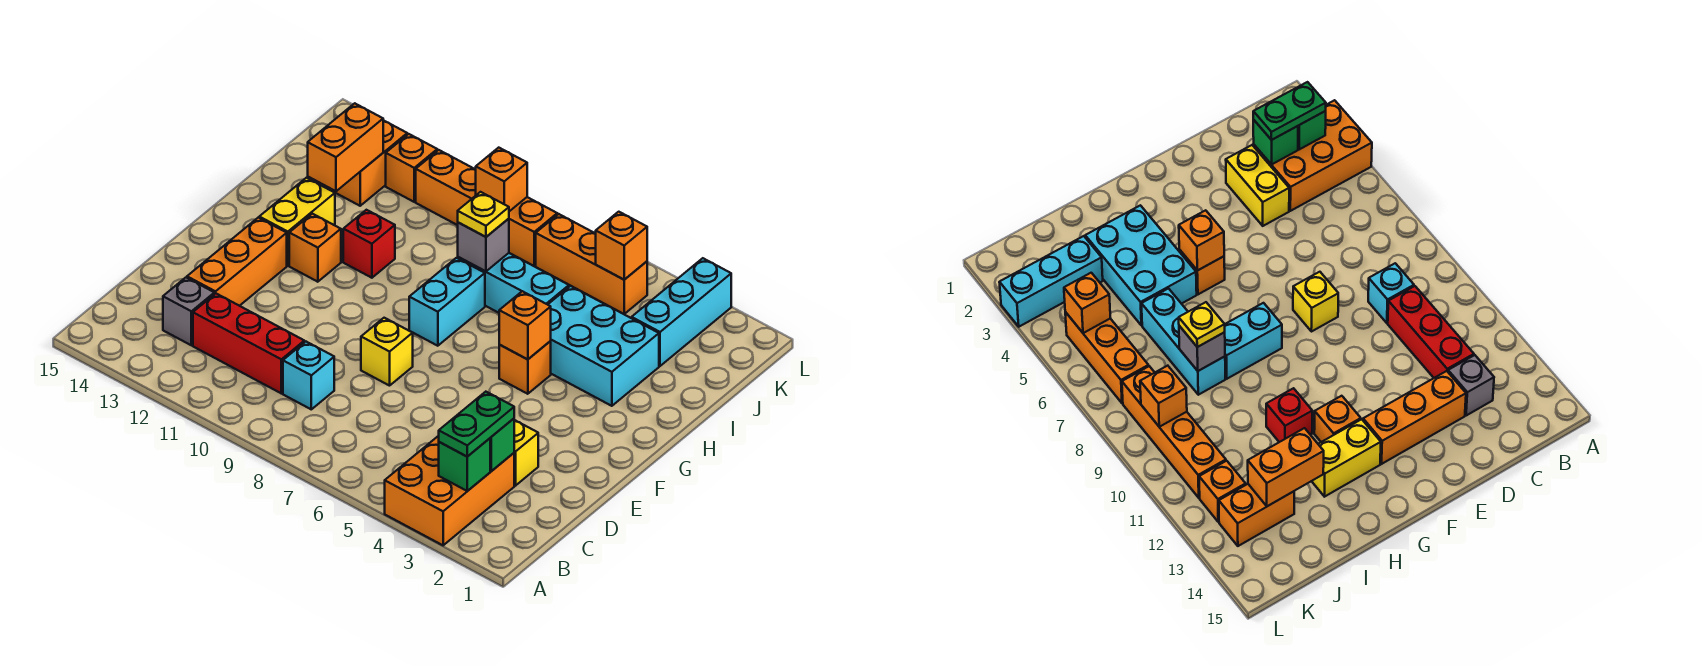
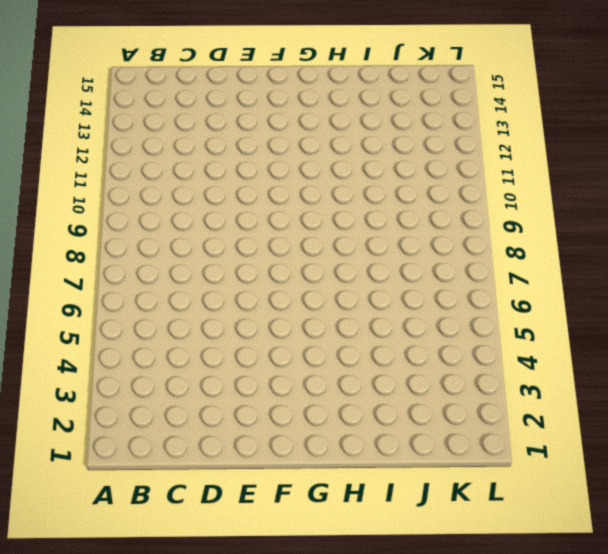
none -> orange brick A3:C4 level 1
none -> cyan brick C9 level 1
none -> red brick C10:C12 level 1

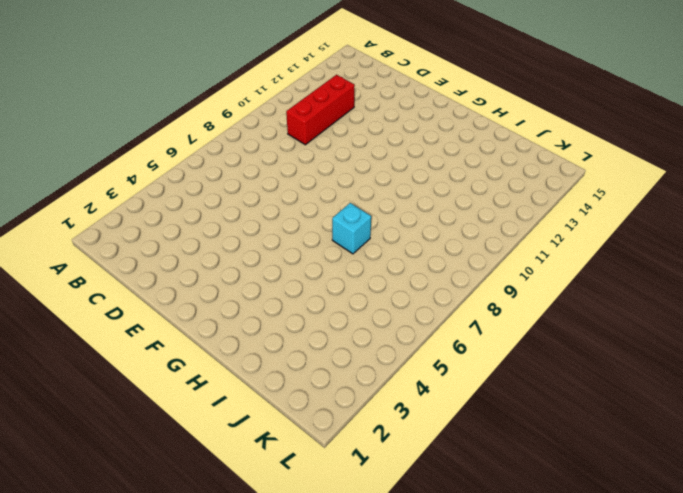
cyan brick H7 level 1 -> cyan brick C9 level 1
none -> orange brick A3:C4 level 1
none -> grey brick C13 level 1
none -> yellow brick D3:D4 level 1

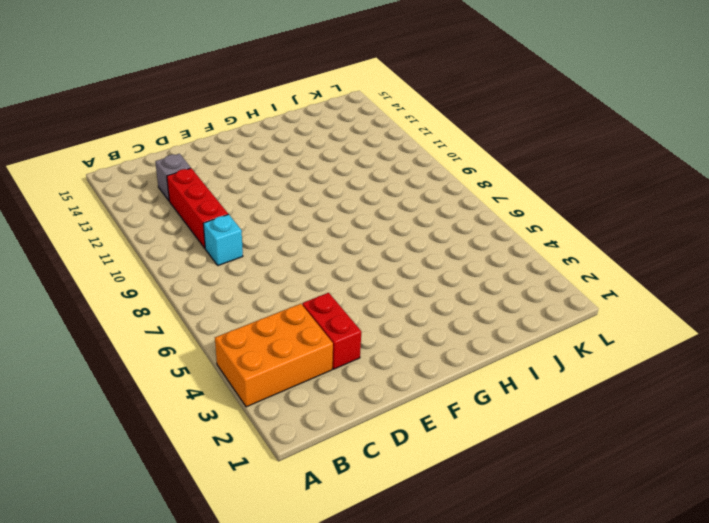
red brick D3:D4 level 1 -> yellow brick D3:D4 level 1
none -> orange brick D13:F13 level 1
none -> yellow brick E8 level 1
none -> orange brick G5 level 1

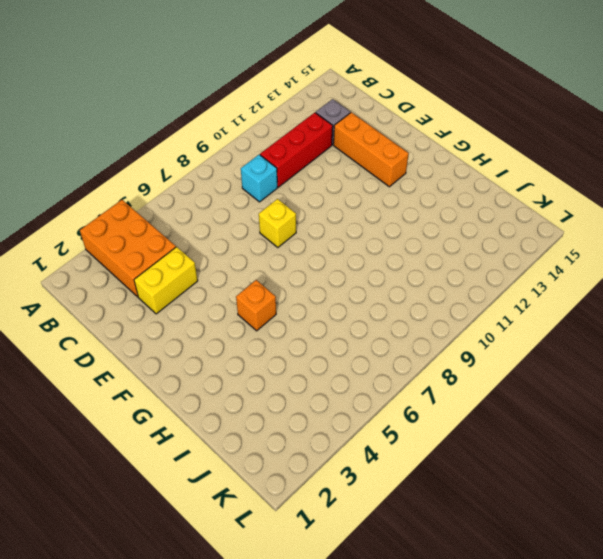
none -> cyan brick G8:H8 level 1
none -> orange brick G12 level 1
none -> yellow brick G13:H13 level 1

